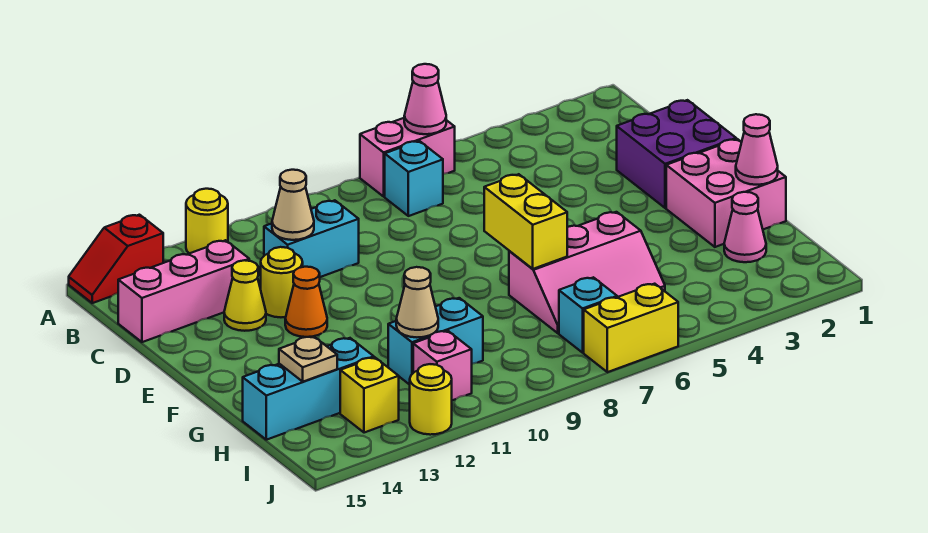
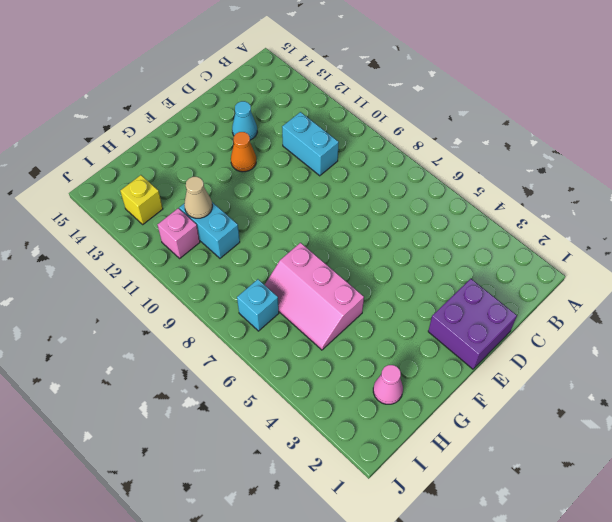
cyan cone D13 level 1 -> yellow cone D13 level 1
none -> pink brick A6:A7 level 1
none -> yellow round brick A12 level 1
none -> red slope A14:A15 level 1 top 14

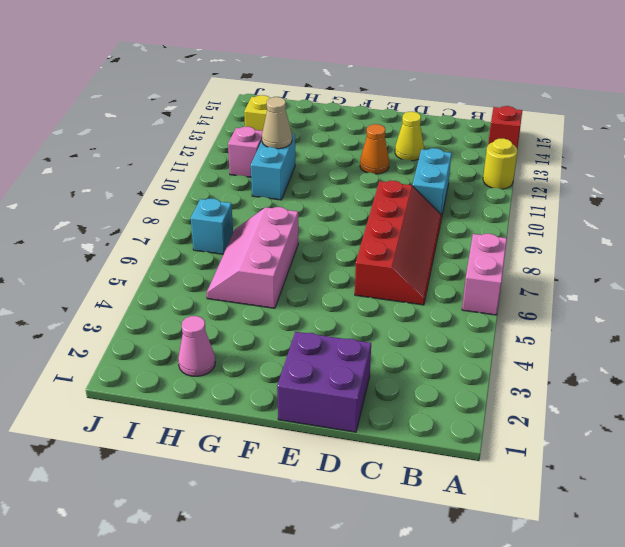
red slope C6:D9 level 1 top D -> none
none -> cyan brick B7 level 1
none -> pink brick C13:C15 level 1
none -> yellow round brick D12 level 1

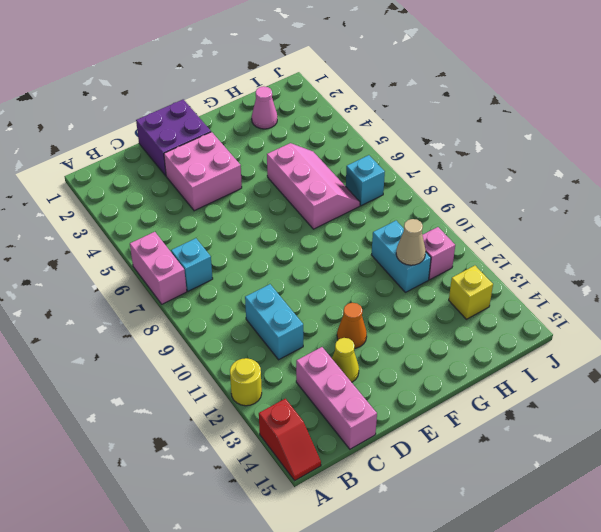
pink brick D3:E4 level 1 -> pink brick F1:G2 level 1
none -> yellow round brick D12 level 1
none -> cyan brick H13:H15 level 1
none -> yellow brick J6:J7 level 1

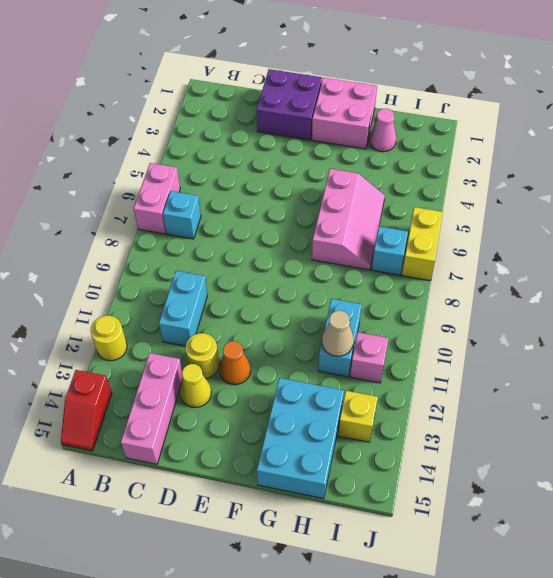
cyan brick G13:H15 level 1 -> cyan brick H13:H15 level 1
none -> yellow round brick J12 level 1
none -> pink cone A6 level 2
none -> tan cone C11 level 2

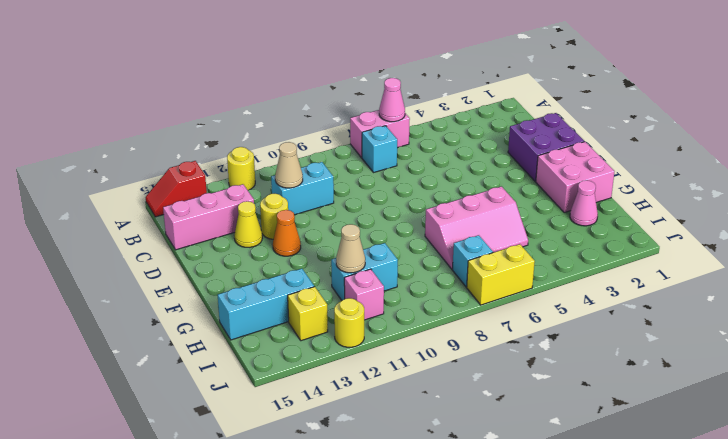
none -> yellow brick F7:G7 level 2
none -> pink cone G1 level 2
none -> tan plate H14 level 2

